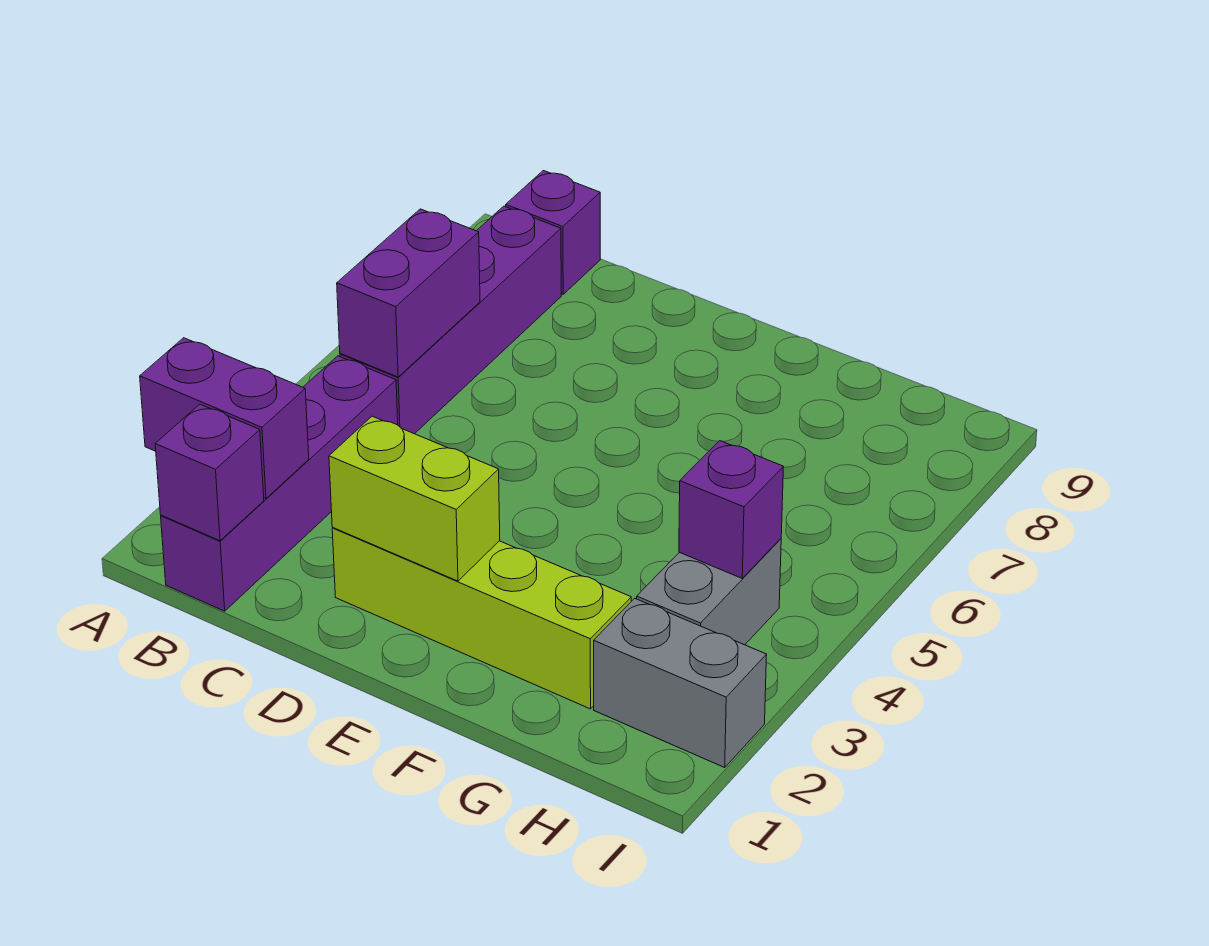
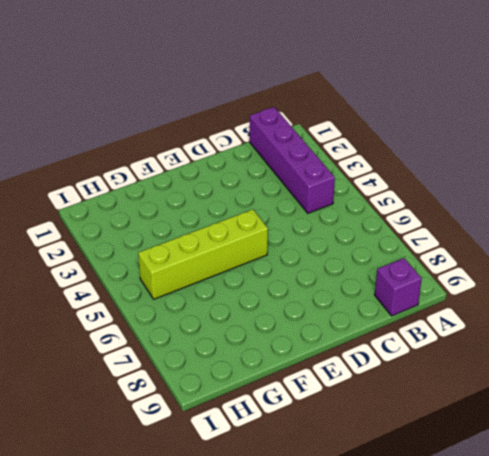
lime brick E5:H5 level 1 -> lime brick D2:G2 level 1
none -> purple brick B5:B8 level 1
none -> grey brick H2:I2 level 1

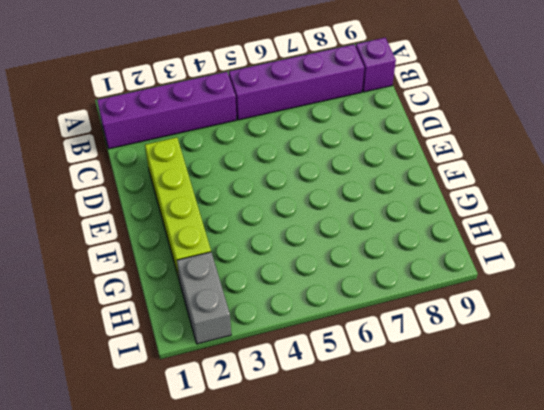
none -> grey brick H3:H4 level 1
none -> purple brick A2:B2 level 2

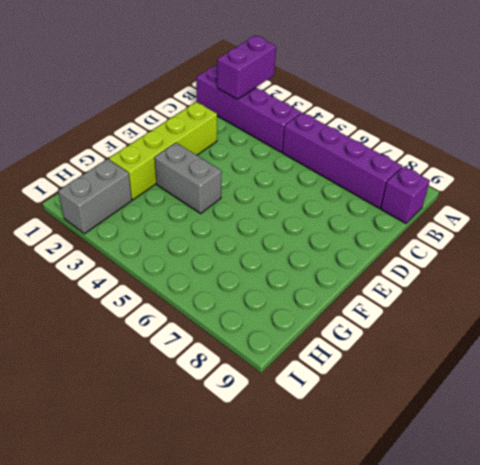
grey brick F3:F4 level 1 -> grey brick H3:H4 level 1
none -> purple brick B1 level 2
none -> purple brick B5:B6 level 2

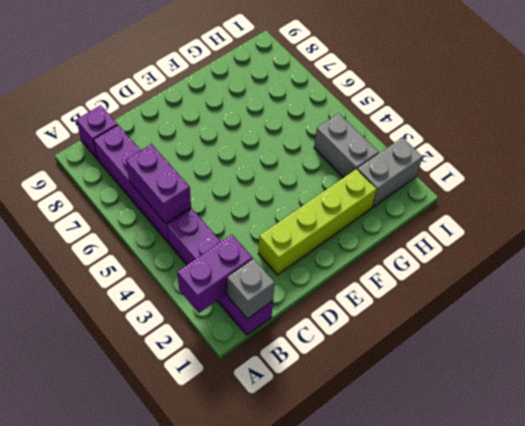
grey brick B1 level 2 -> purple brick B1 level 2
none -> lime brick D2:E2 level 2
none -> purple brick H4 level 2

